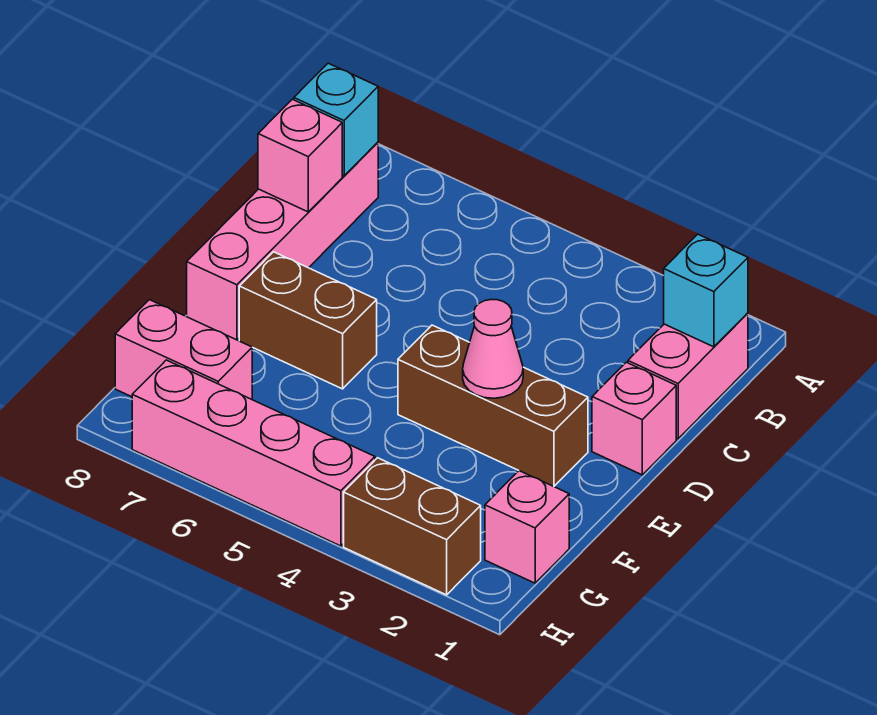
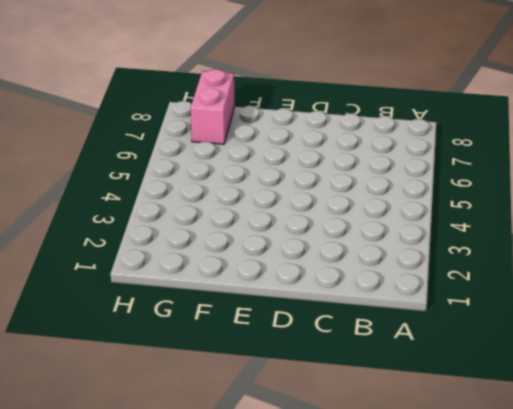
none -> pink brick B1:C1 level 1
none -> pink brick B8:E8 level 1
none -> pink brick D1 level 1

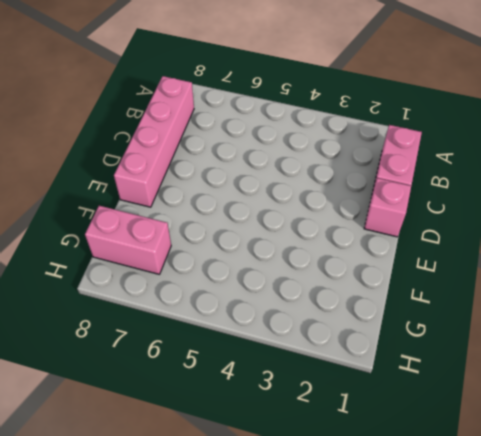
none -> brown brick E2:E4 level 1
none -> brown brick E6:E7 level 1
none -> pink brick G1 level 1

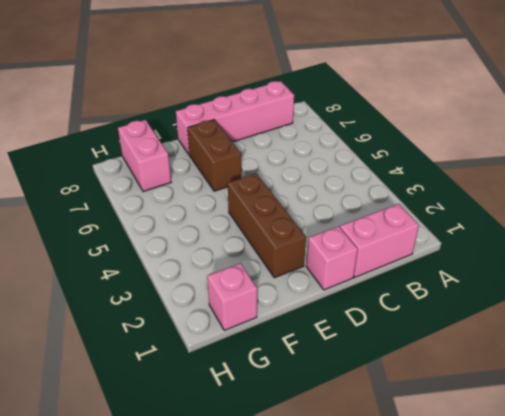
none -> brown brick H2:H3 level 1
none -> pink brick H4:H7 level 1
none -> cyan brick B1 level 2

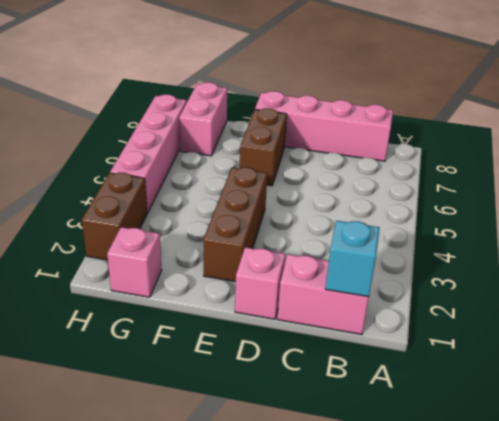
none -> cyan brick B8 level 2
none -> pink brick C8 level 2
none -> pink cone E3 level 2

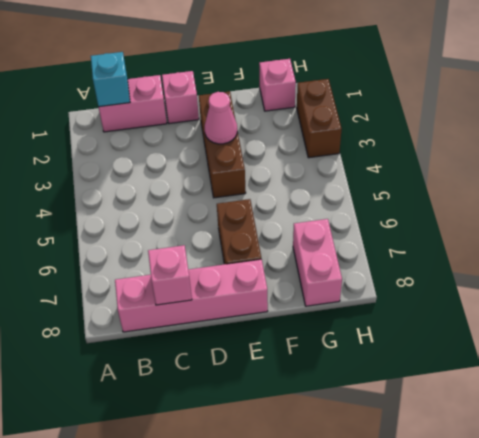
none -> pink brick H4:H7 level 1
none -> cyan brick B8 level 2

